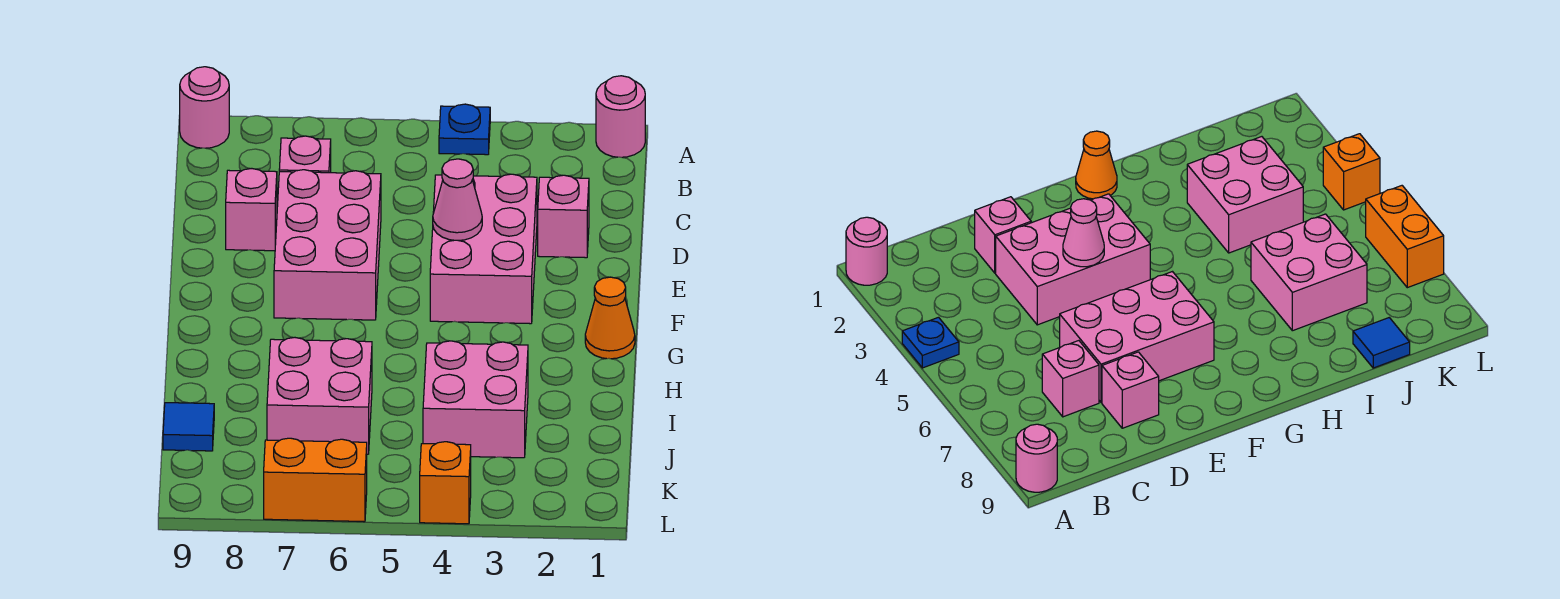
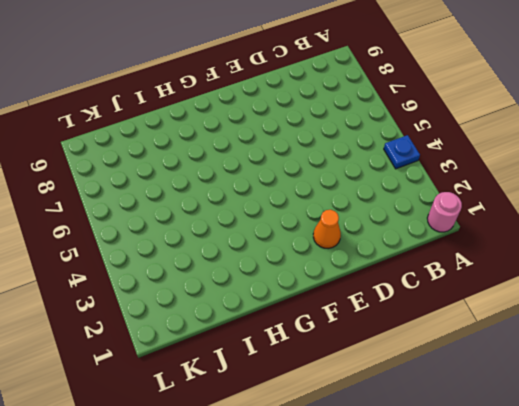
orange cone E2 level 1 -> orange cone G1 level 1
none -> pink round brick A9 level 1
none -> pink brick C7 level 1
none -> pink brick D2 level 1

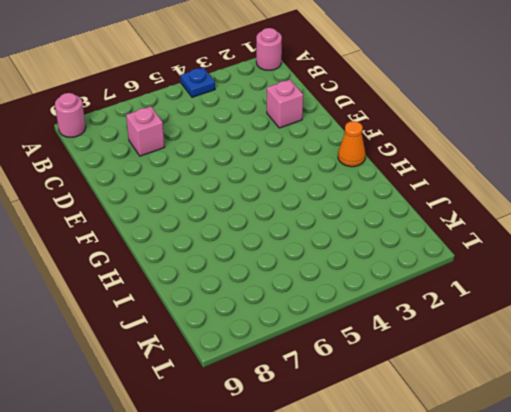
none -> pink brick D3:F4 level 1
none -> pink brick D6:F7 level 1
none -> pink brick D8 level 1

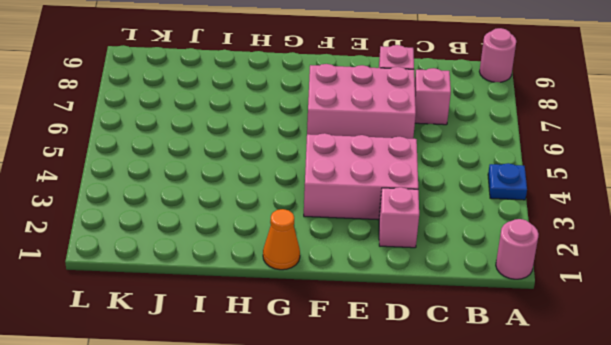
none -> pink brick I3:J4 level 1
none -> pink brick I6:J7 level 1
none -> blue tile J9 level 1

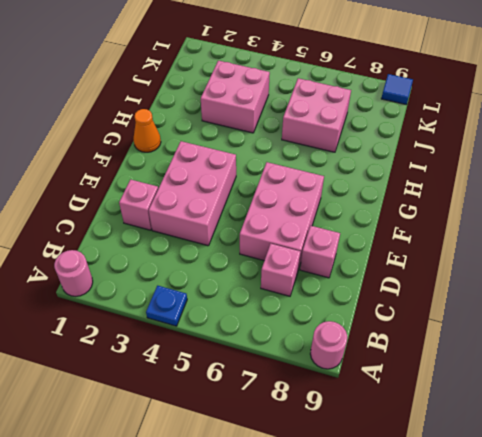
blue tile L9 level 1 -> blue tile J9 level 1
none -> orange brick L4 level 1
none -> orange brick L6:L7 level 1
none -> pink cone E4 level 2

